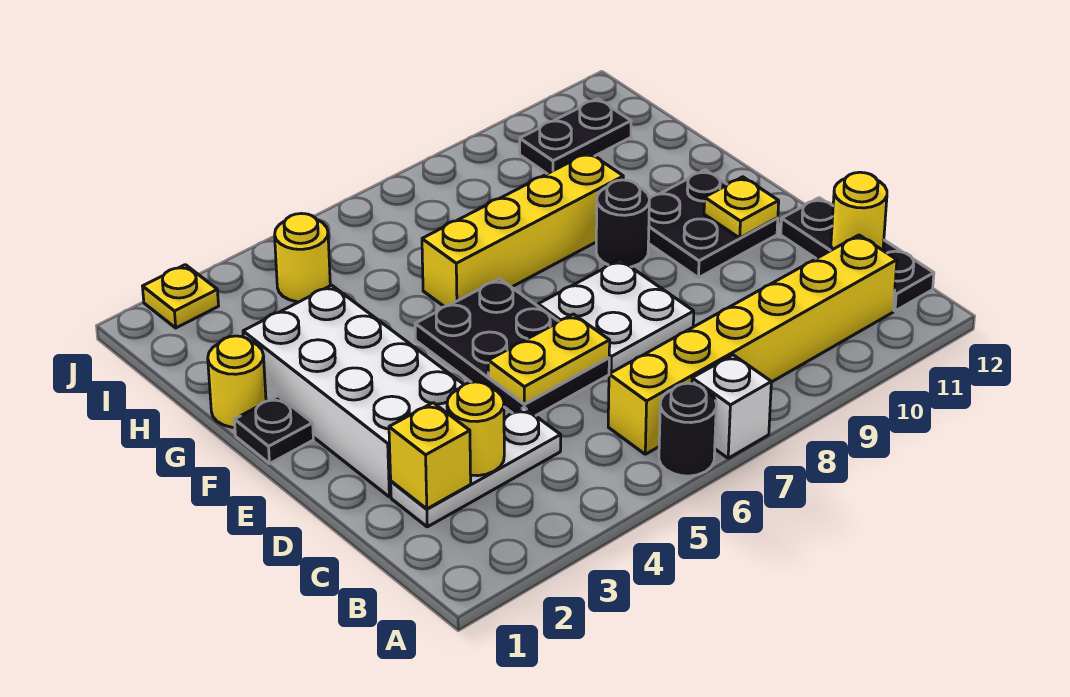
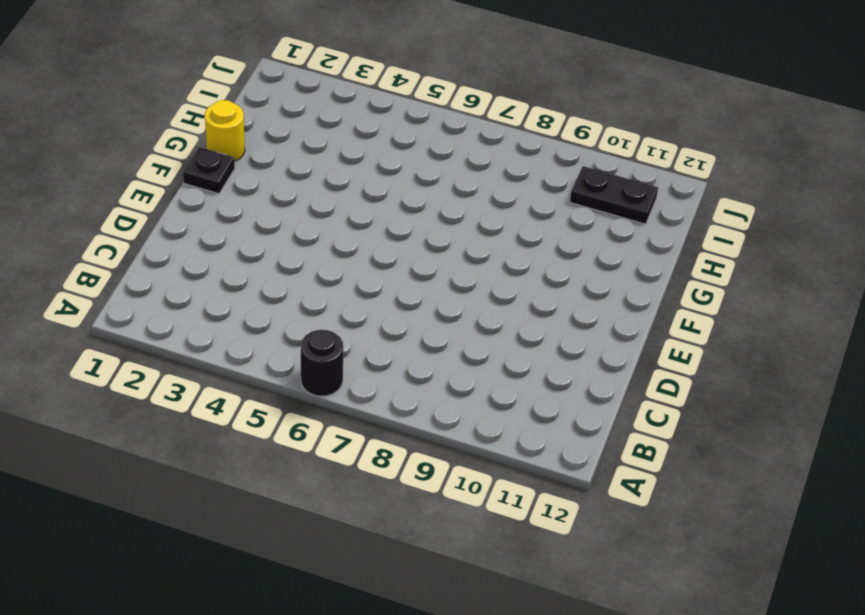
none -> white brick A7 level 1
none -> yellow brick B6:B11 level 1
none -> black plate B12:D12 level 1

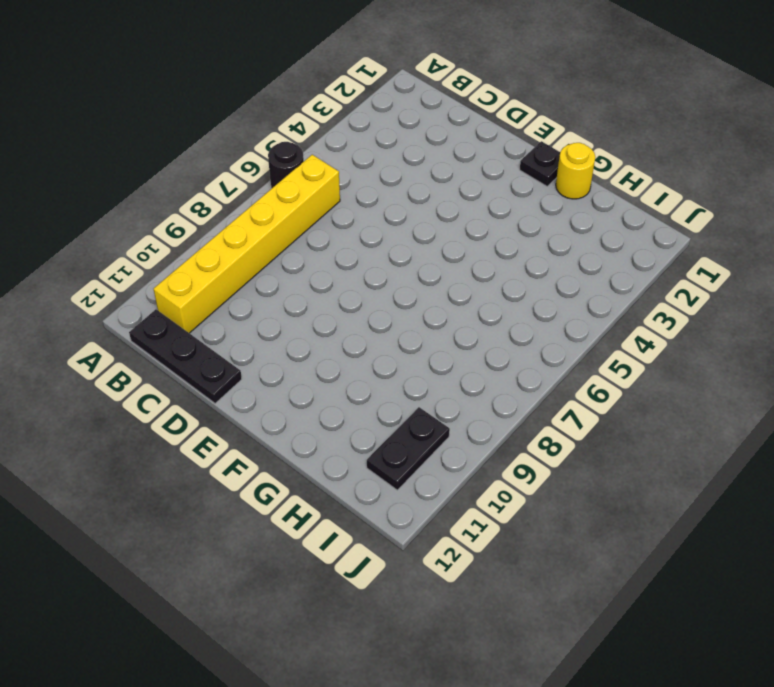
none -> white brick A7 level 1
none -> white plate C2:C4 level 1
none -> white brick D2:G3 level 1

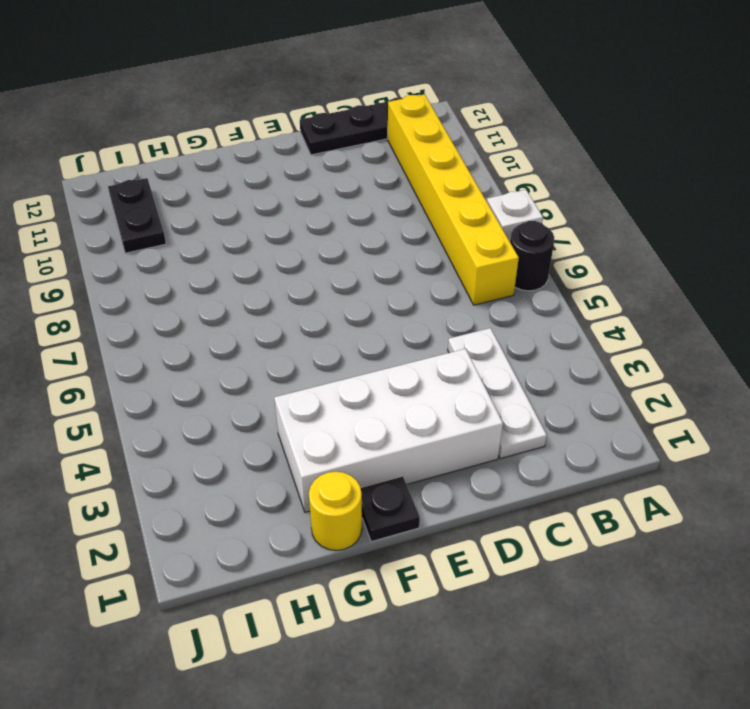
none -> black plate D5:F6 level 1
none -> white plate D7:E8 level 1
none -> black plate E10:F11 level 1

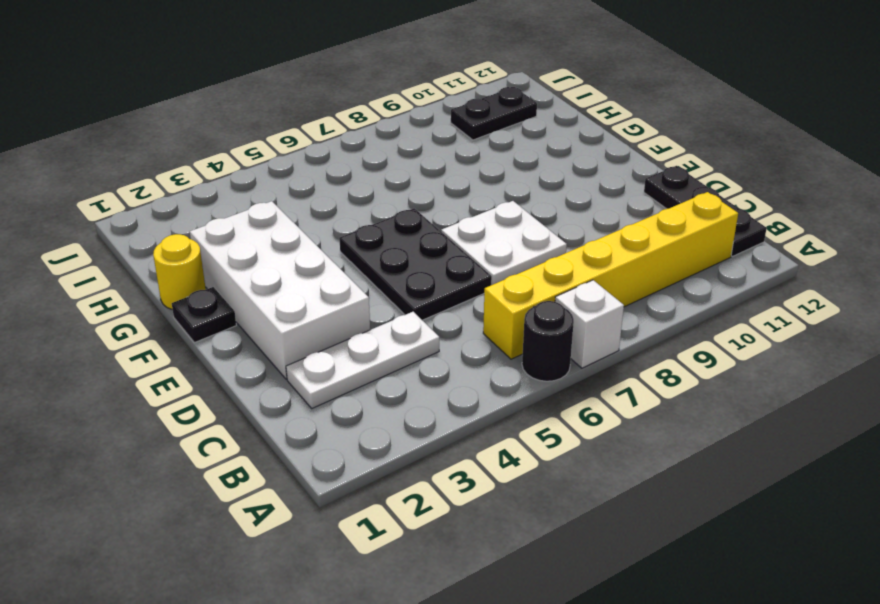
none -> black plate E10:F11 level 1
none -> black round brick F9 level 1
none -> yellow brick G6:G9 level 1

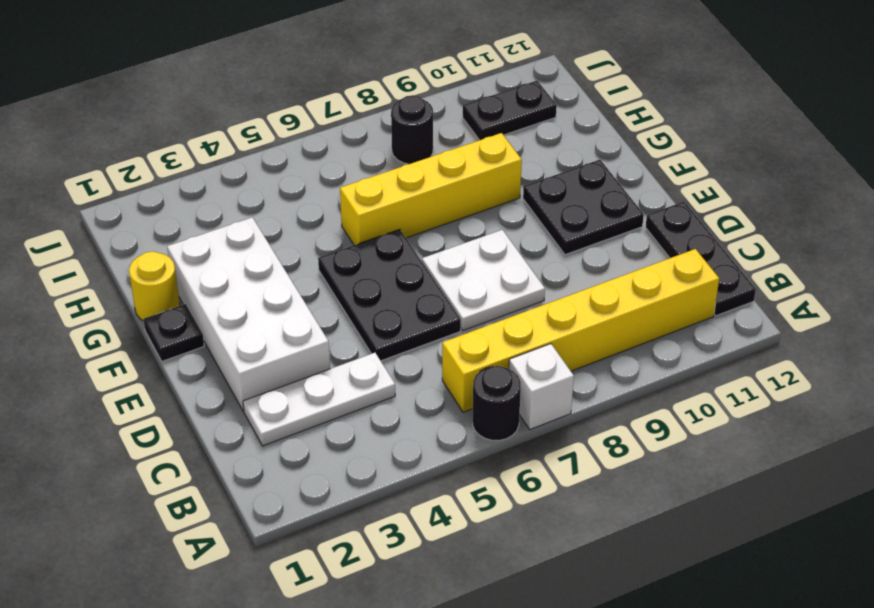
black round brick I8 level 1 -> black round brick F9 level 1
none -> yellow round brick I4 level 1
none -> yellow plate J2 level 1
none -> yellow brick C2 level 2

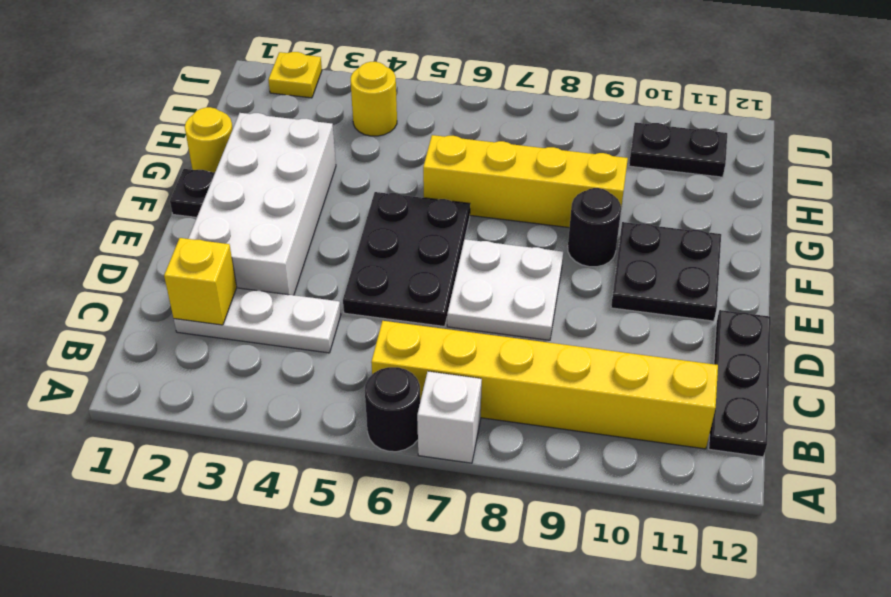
none -> yellow round brick C3 level 2
none -> yellow round brick C12 level 2
none -> yellow plate D5:D6 level 2

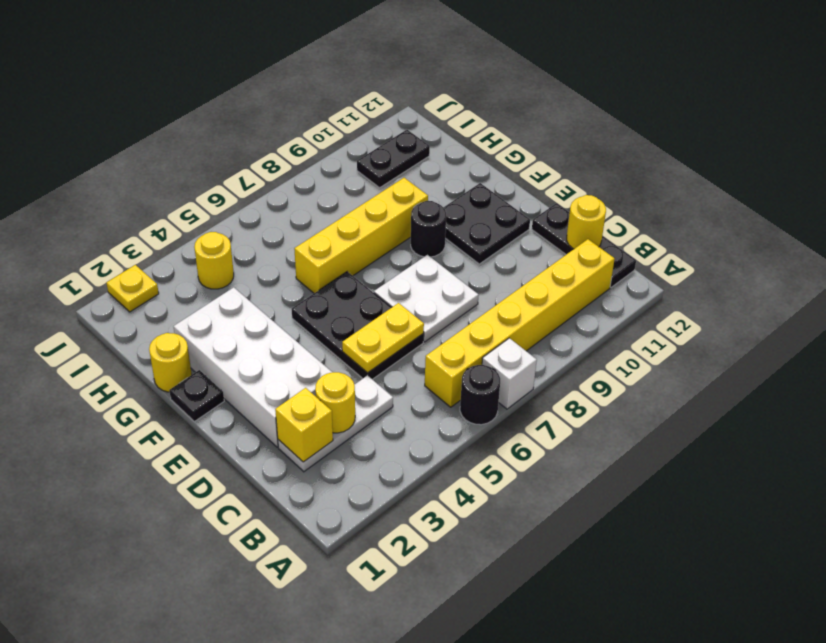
none -> yellow plate E11 level 2

